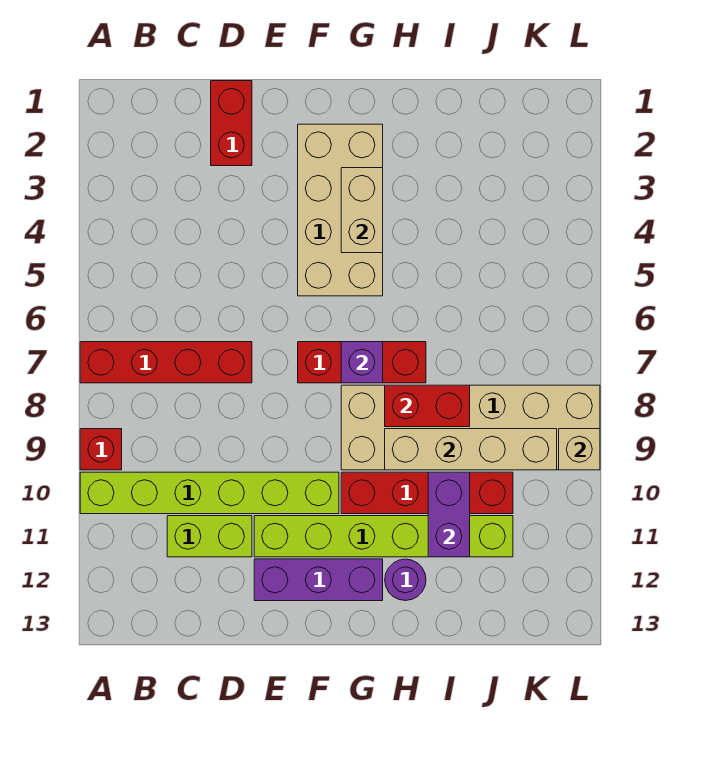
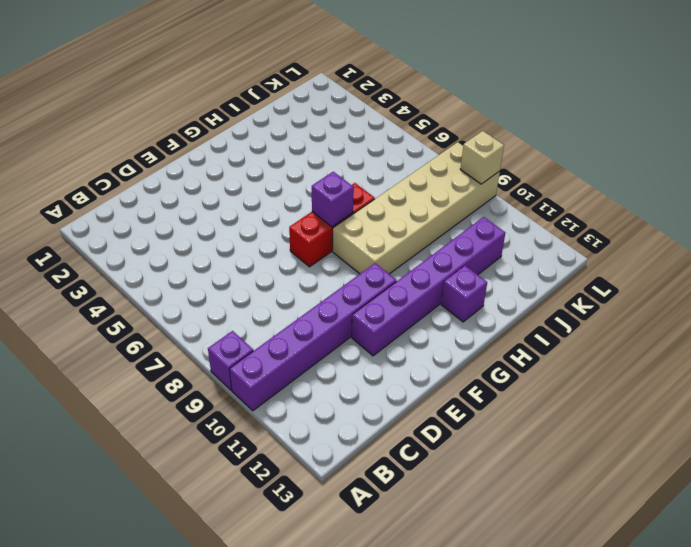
purple brick A9 level 1 -> red brick A9 level 1
purple brick A10:F10 level 1 -> lime brick A10:F10 level 1
purple brick E11:J11 level 1 -> lime brick E11:J11 level 1
purple brick H12 level 1 -> purple round brick H12 level 1
none -> red brick A7:D7 level 1
none -> lime brick C11:D11 level 1
none -> red brick D1:D2 level 1

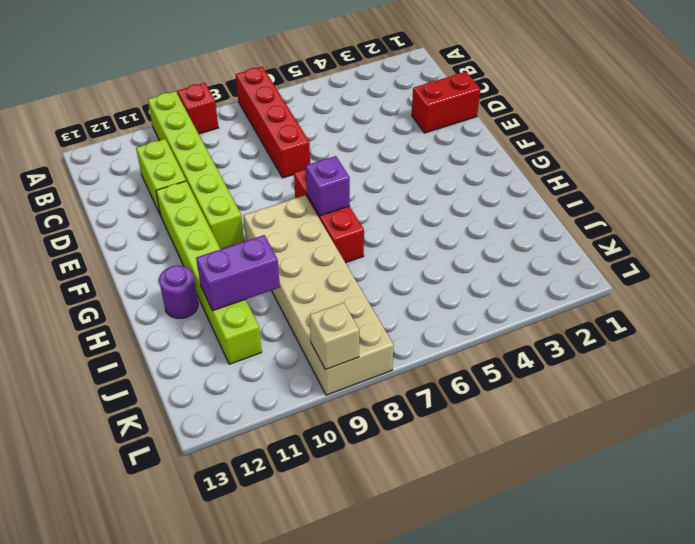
none -> purple brick E12:G12 level 1
none -> tan brick F2:G5 level 1
none -> red brick G10:J10 level 1

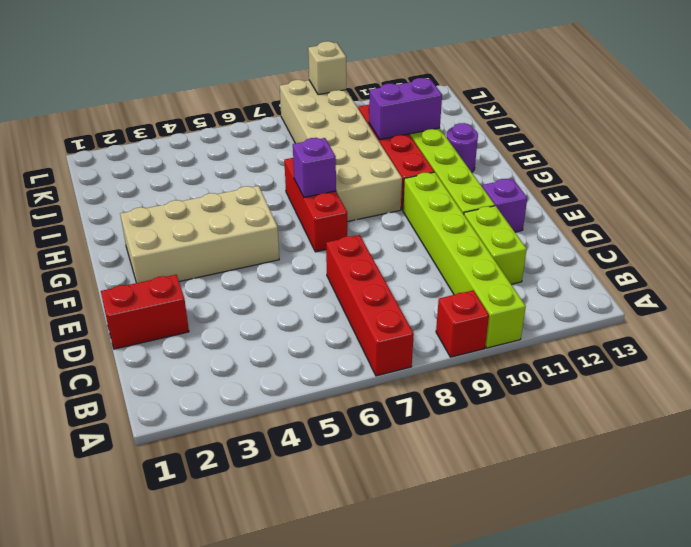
purple brick E12 level 1 -> purple brick E12:G12 level 1
none -> tan brick G3:G4 level 2
none -> red brick H8:I8 level 2
none -> tan brick H9:K9 level 2

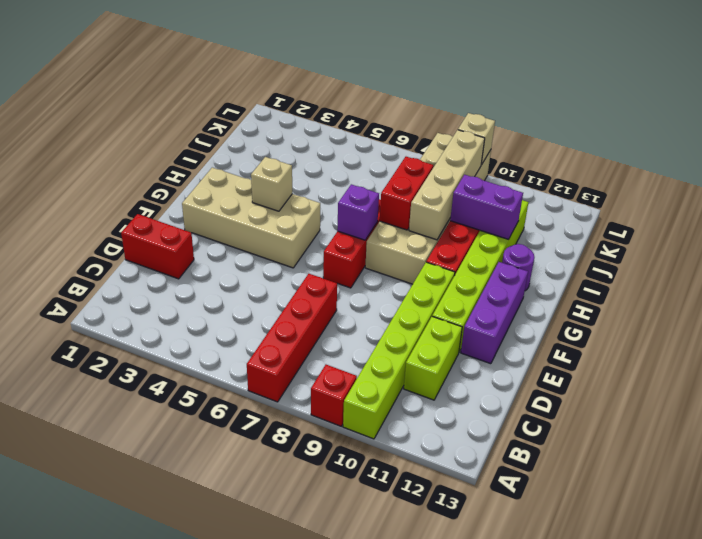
tan brick G4 level 2 -> tan brick G3:G4 level 2

